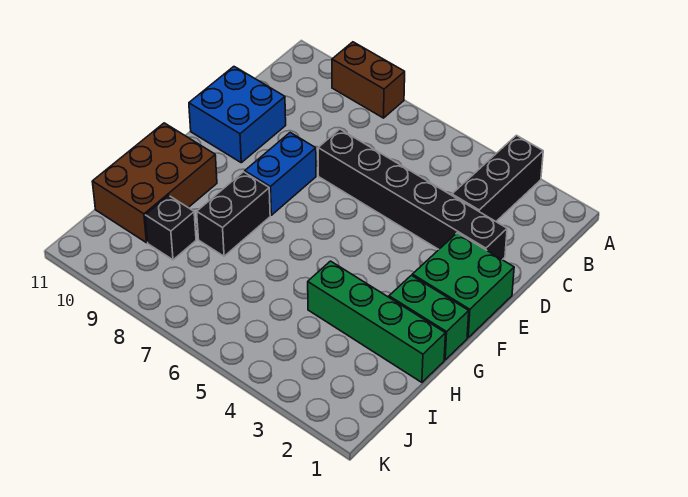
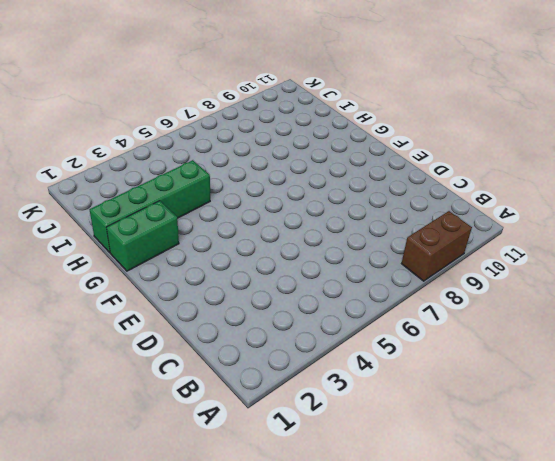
none -> black brick A3:C3 level 1
none -> black brick D2:D7 level 1

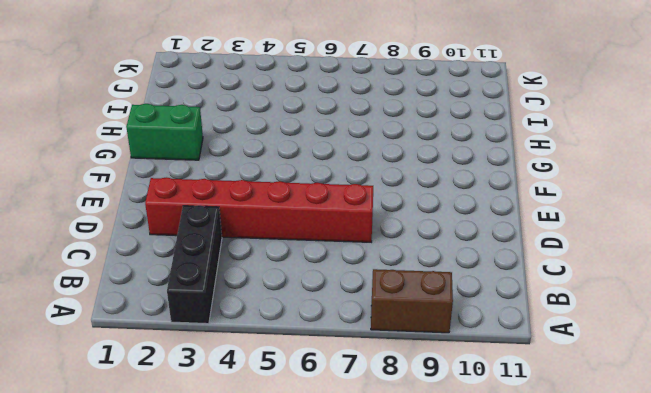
red brick D2:D7 level 1 -> black brick D2:D7 level 1
none -> blue brick D10:E11 level 1
none -> green brick E1:F2 level 1

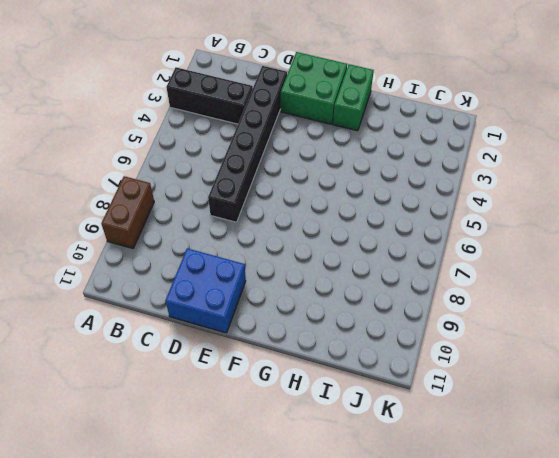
none -> blue brick E8:F8 level 1
none -> black brick G8:H8 level 1

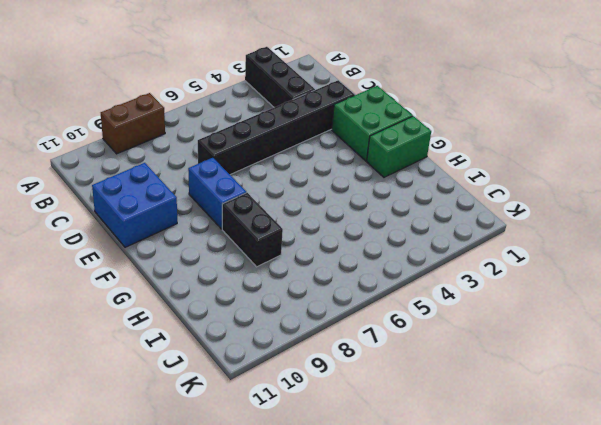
none -> brown brick G10:I11 level 1
none -> green brick H1:H4 level 1

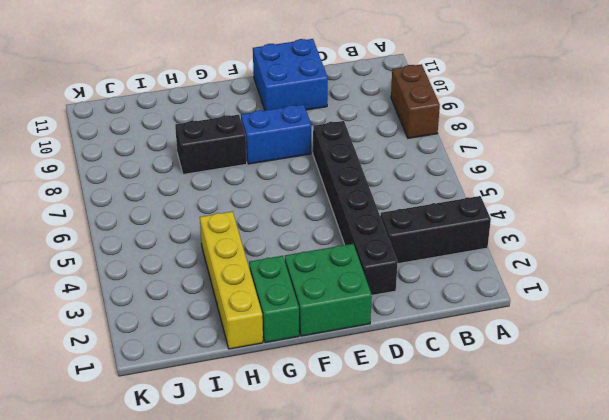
yellow brick H1:H4 level 1 -> green brick H1:H4 level 1
none -> brown brick G10:I11 level 1
none -> black brick I9 level 1

